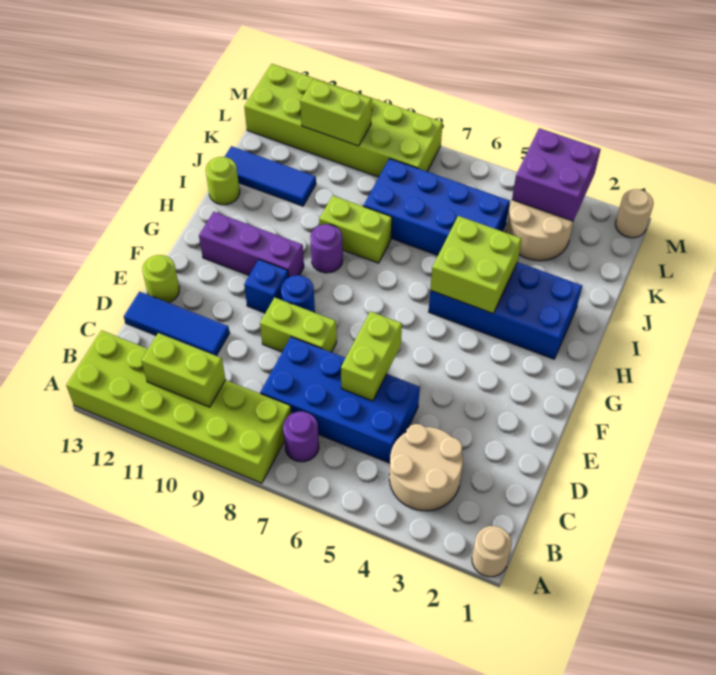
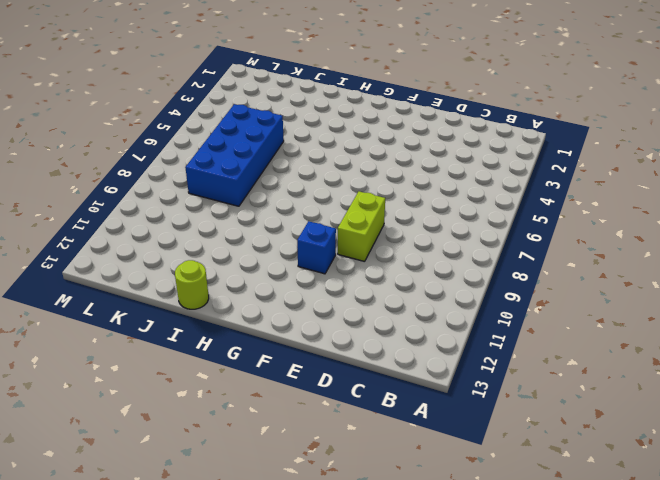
none -> tan round brick A1 level 1
none -> lime brick A8:B13 level 1
none -> tan round brick B3:C4 level 1

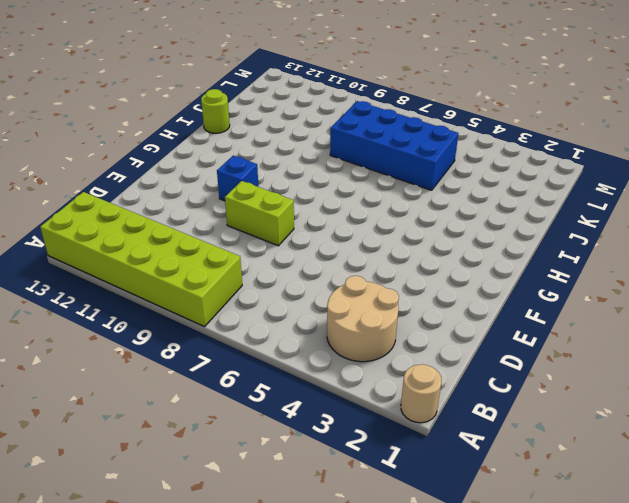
none -> purple round brick B7 level 1
none -> blue brick C5:D8 level 1
none -> blue tile D11:D13 level 1

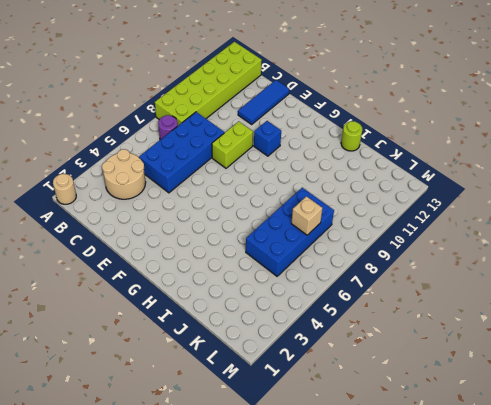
tan brick K7 level 2 -> none
none -> lime round brick E13 level 1
none -> blue round brick F9 level 1
none -> purple brick G10:G12 level 1

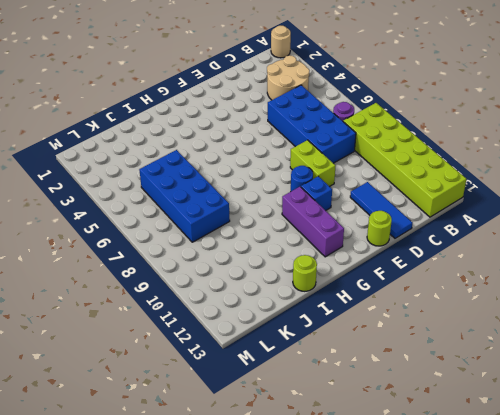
none -> blue brick H2:I5 level 1
none -> purple round brick H9 level 1
none -> lime brick I8:I9 level 1

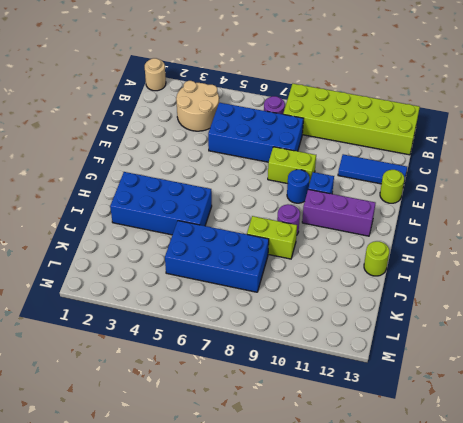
none -> blue tile J11:J13 level 1
none -> tan round brick K3:L4 level 1
none -> lime brick L8:M13 level 1

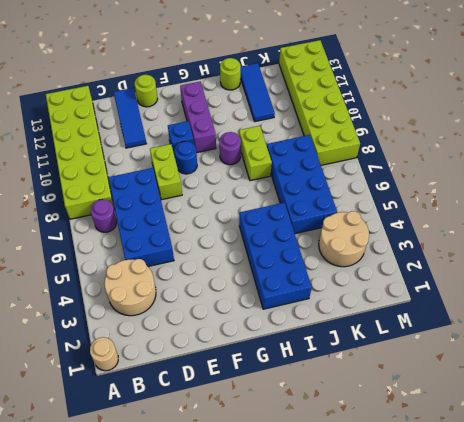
none -> tan round brick M1 level 1
none -> lime brick B10:B11 level 2
none -> lime brick D6:E6 level 2

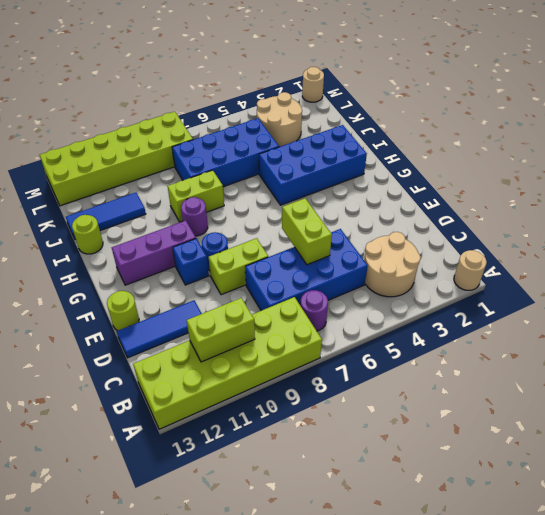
none -> lime brick H4:I5 level 2
none -> purple brick L3:M4 level 2
none -> lime brick L10:L11 level 2

